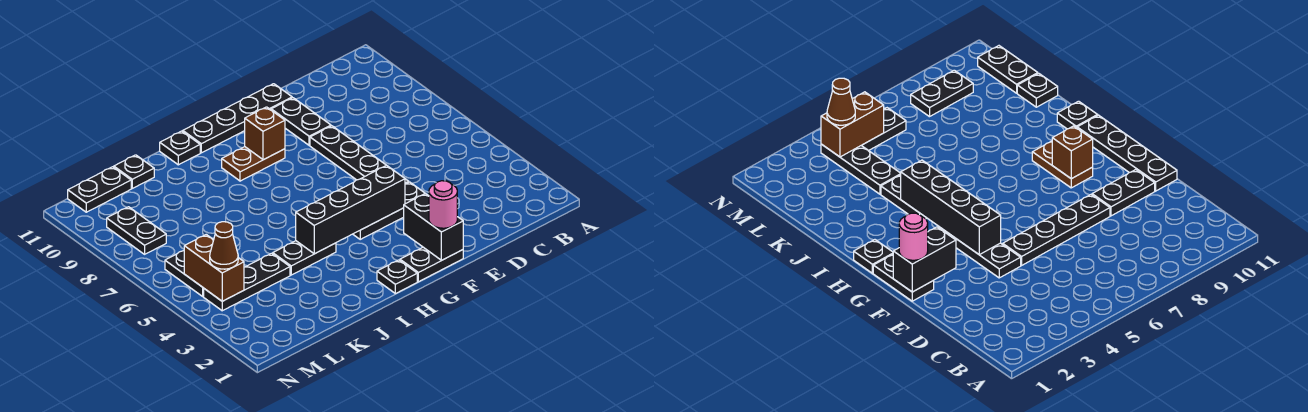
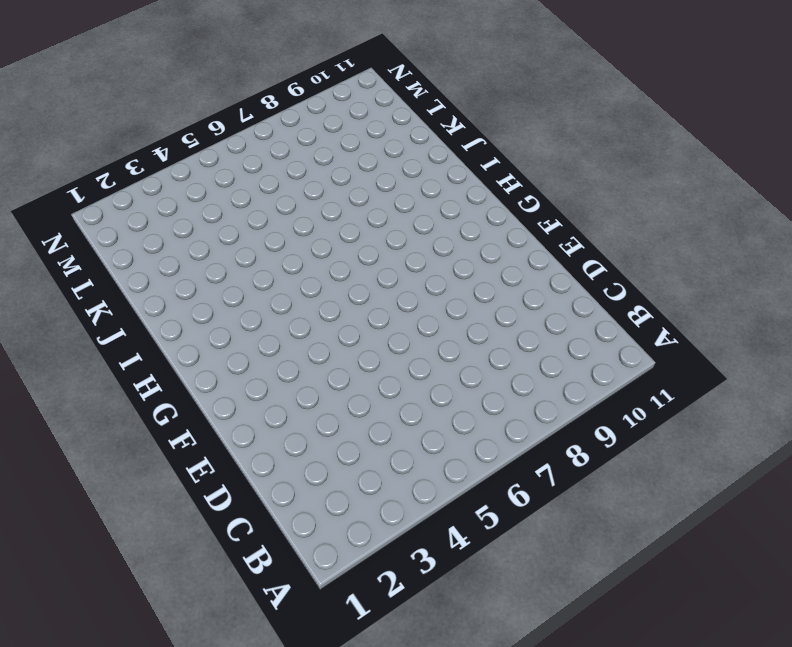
none -> black plate E4:G4 level 1
none -> black plate E5:E8 level 1
none -> black plate E9:E10 level 1

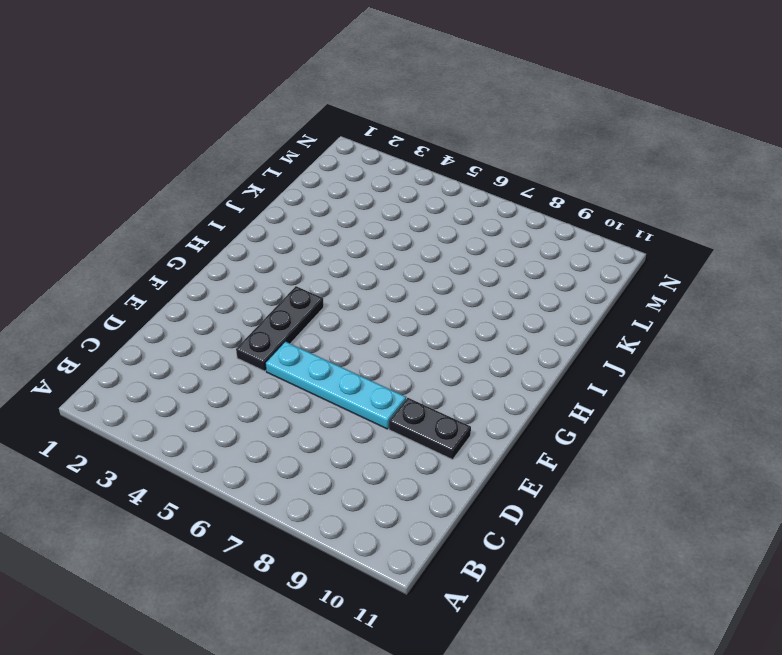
cyan plate E5:E8 level 1 -> black plate E5:E8 level 1
none -> black plate E11:H11 level 1
none -> black plate F1:G1 level 1
none -> brown plate G9:H9 level 1

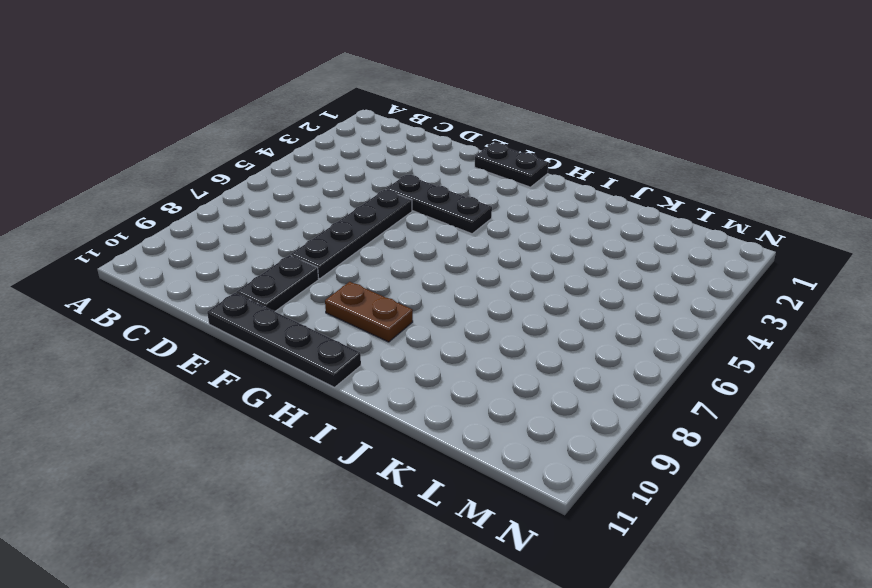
none -> black plate H1 level 1
none -> black plate I4:J4 level 1
none -> black plate I11 level 1

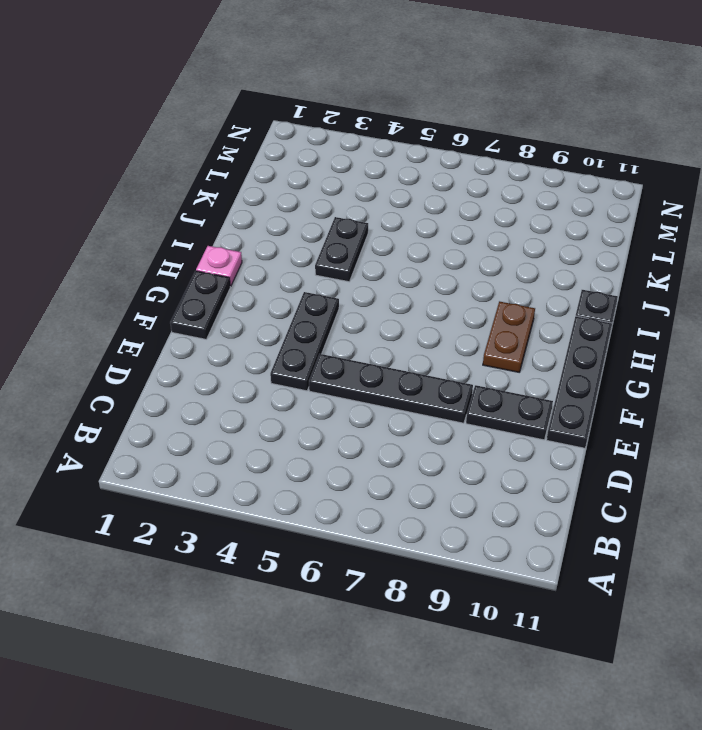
pink plate H1 level 1 -> black plate H1 level 1
none -> black plate K4:M4 level 1
none -> black plate K11 level 1
none -> black plate L11:M11 level 1

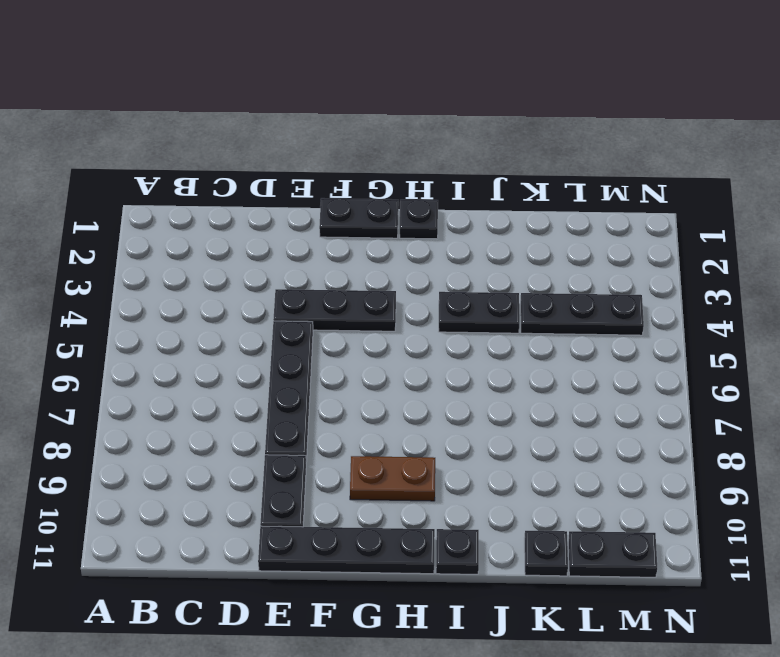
none -> black plate M5:M6 level 1
none -> black plate M8:M9 level 1
none -> black brick F1:F2 level 2

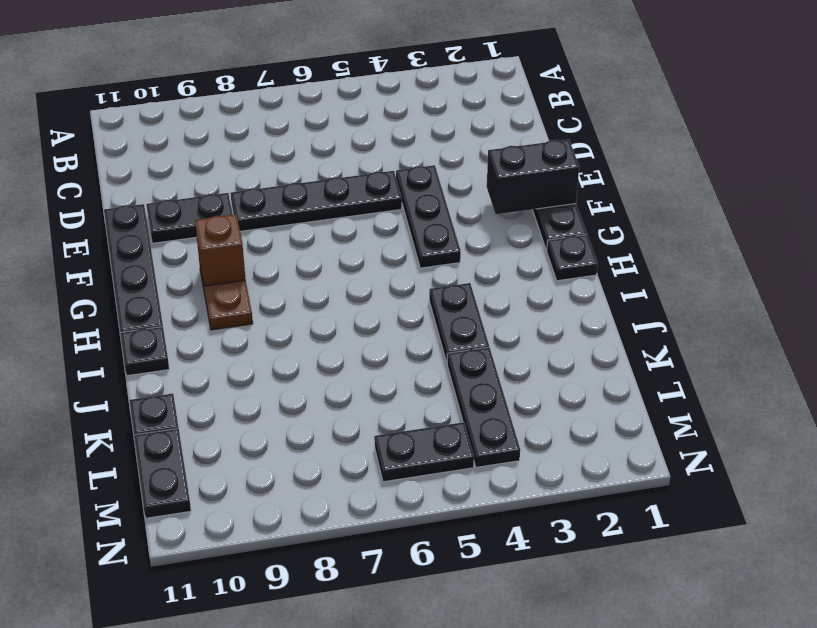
none -> black plate M8:M9 level 1
none -> black brick F4:I4 level 2
none -> brown brick M4:M5 level 2

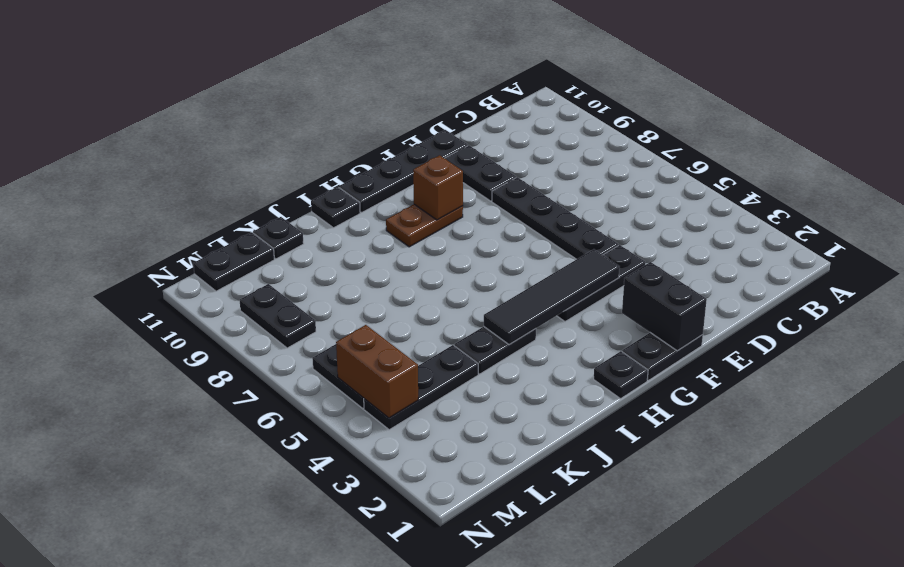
black tile F4:I4 level 2 -> black brick F4:I4 level 2
none -> pink round brick F1 level 3
none -> brown cone M4 level 3

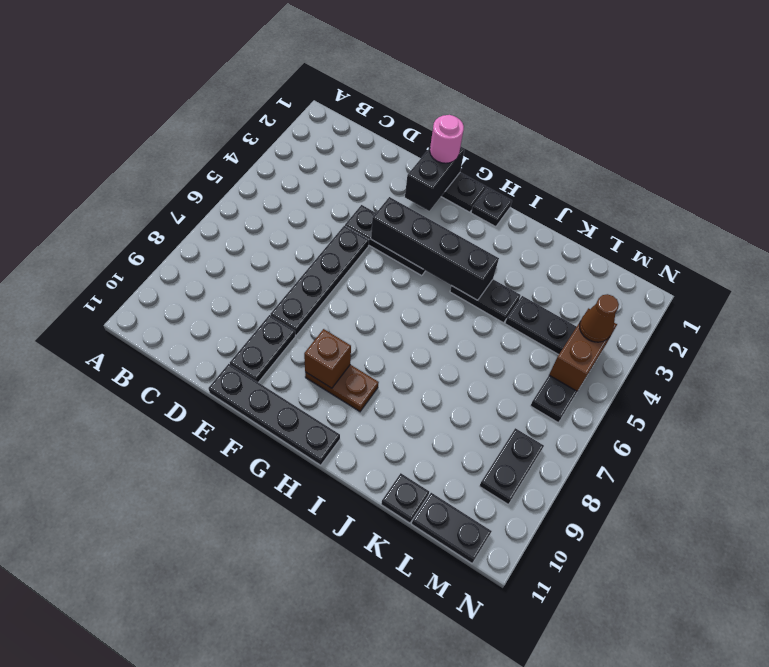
none -> black plate I11 level 1

